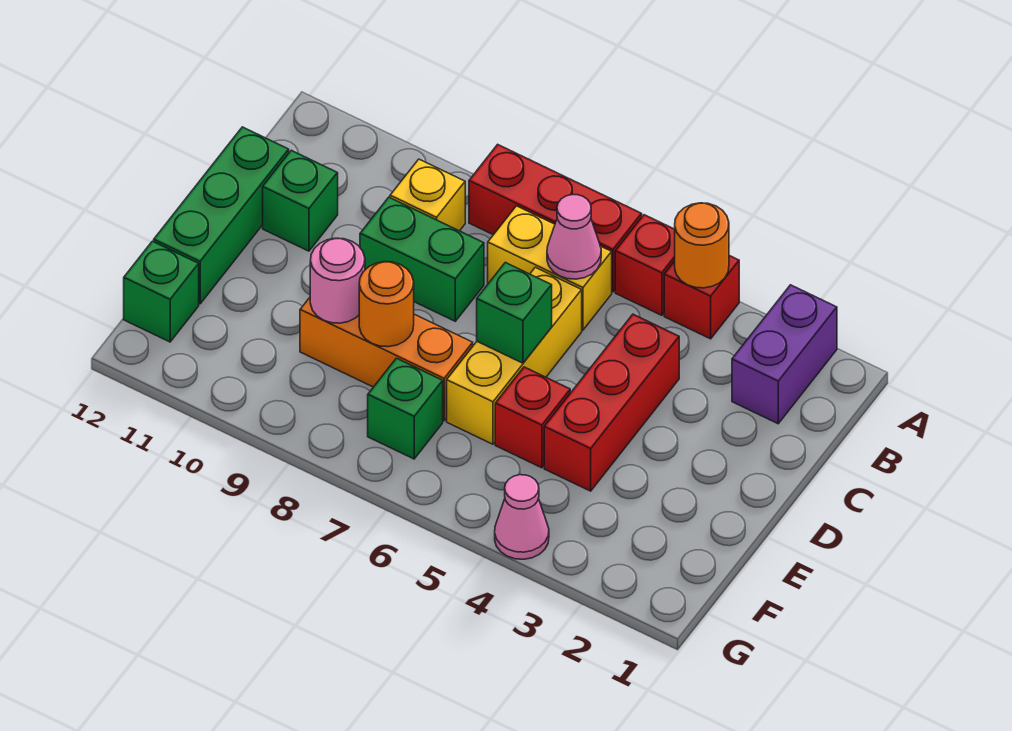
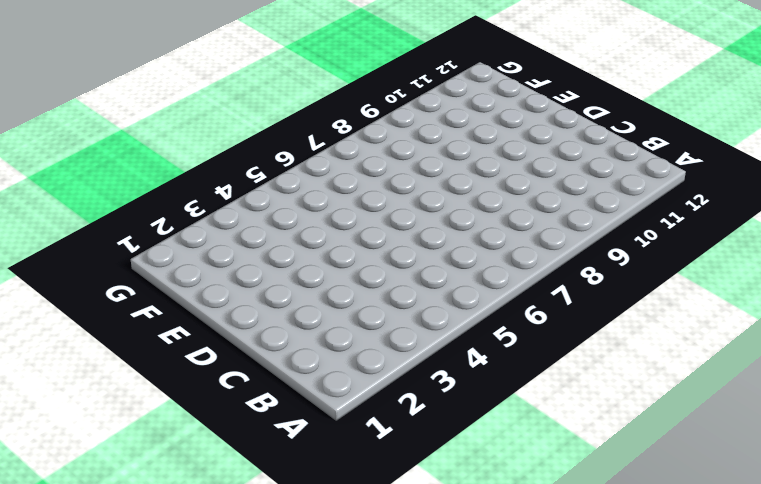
none -> purple brick A2:B2 level 1
none -> red brick A4 level 1
none -> red brick A5 level 1

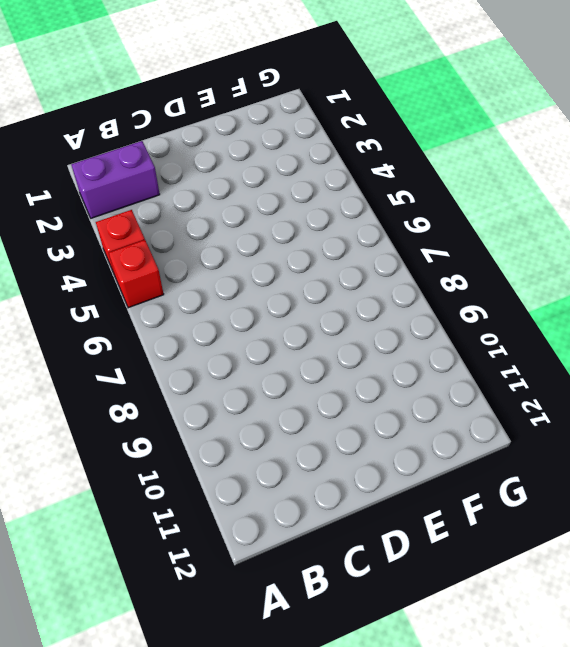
none -> red brick A6:A8 level 1
none -> yellow brick B6:B7 level 1
none -> yellow brick B9 level 1

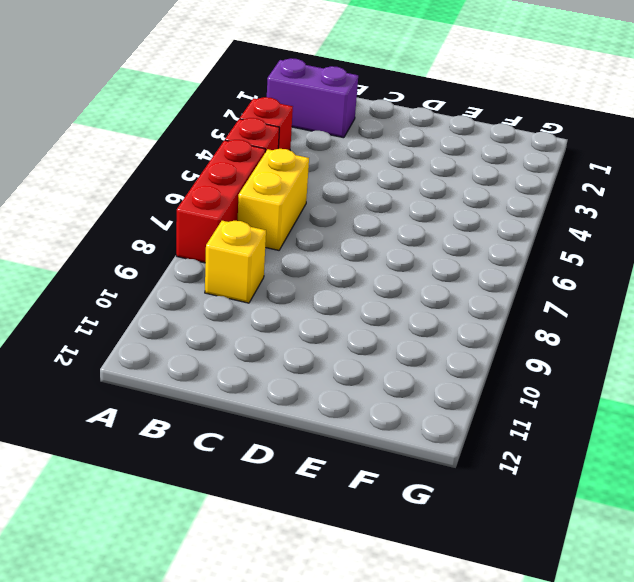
none -> red brick C4:E4 level 1
none -> yellow brick C6:E6 level 1
none -> green brick C8:C9 level 1

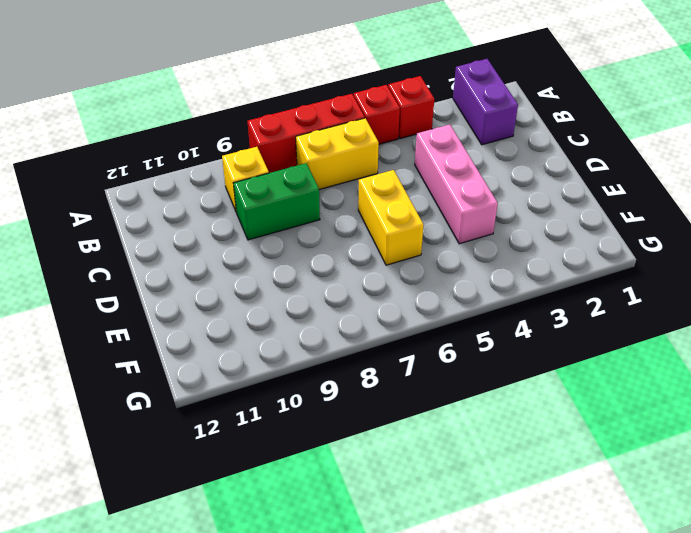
pink brick C4:E4 level 1 -> red brick C4:E4 level 1
yellow brick D6:E6 level 1 -> yellow brick C6:E6 level 1
none -> green brick C11 level 1
none -> green brick C12:E12 level 1
none -> red brick E5 level 1

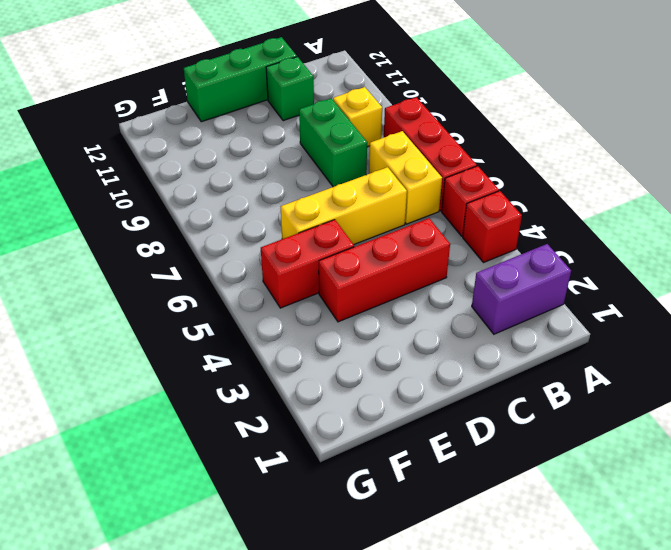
red brick E5:F5 level 1 -> red brick E5 level 1
none -> orange brick E7:E9 level 1
none -> green brick F7 level 1
none -> green brick F12 level 1

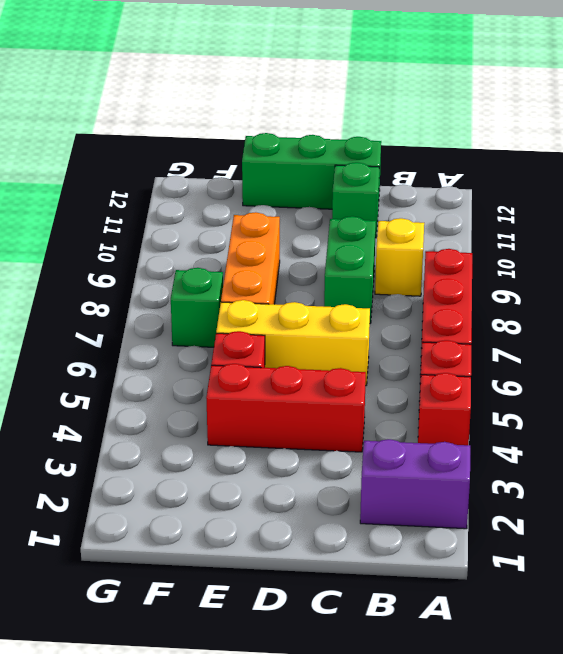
none -> yellow brick B6:B7 level 1
none -> green brick F12 level 1
none -> pink cone G4 level 1

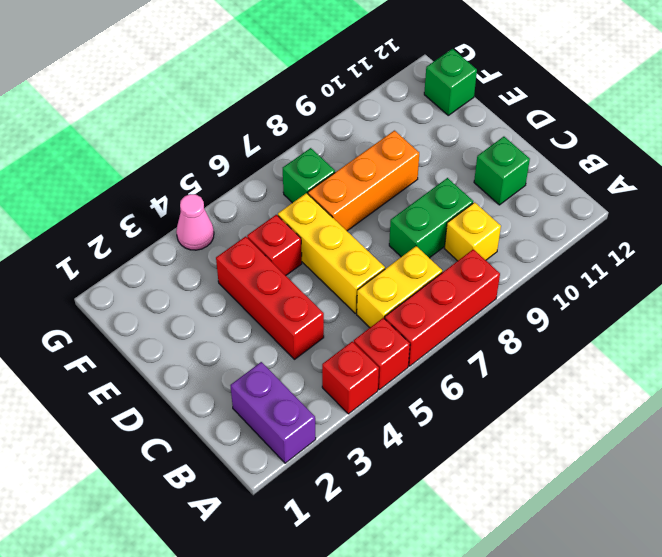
none -> green brick C12:E12 level 1
none -> orange round brick A4 level 2
none -> pink cone B6 level 2

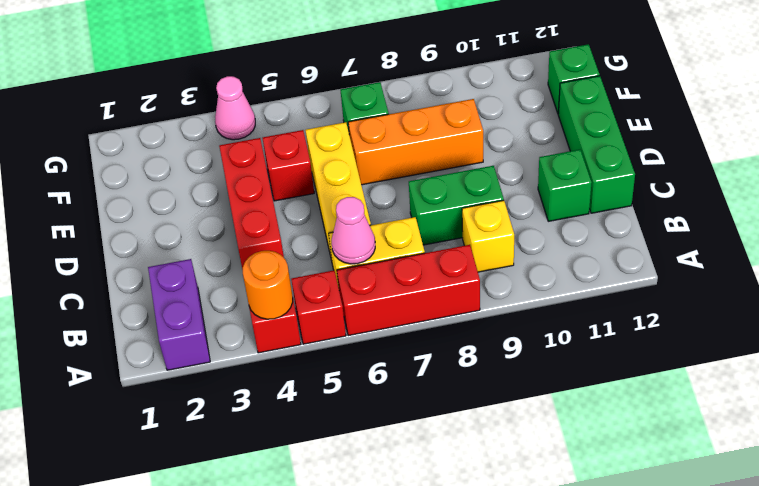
none -> green brick D6 level 2
none -> orange round brick E8 level 2
none -> pink round brick E9 level 2

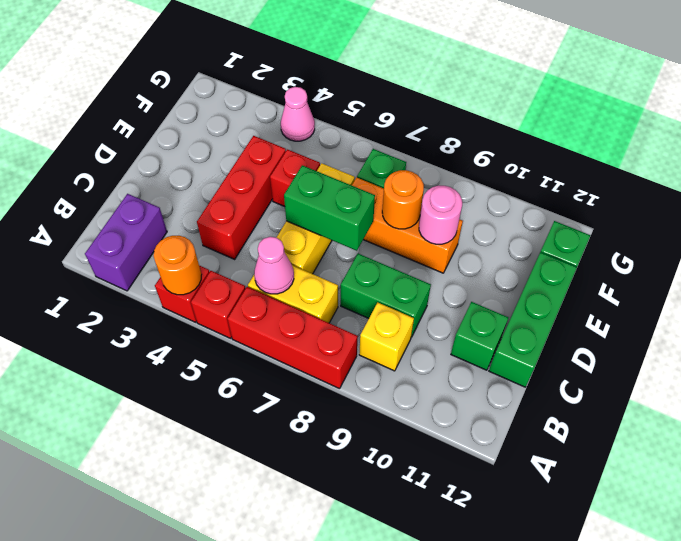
green brick D6:D7 level 2 -> green brick D6 level 2

